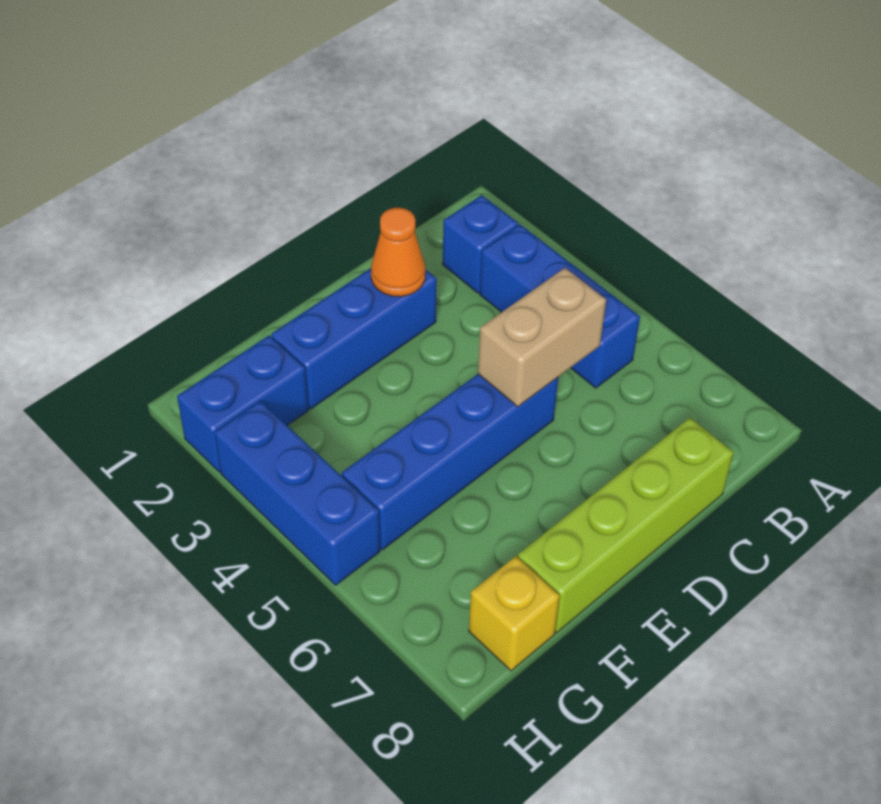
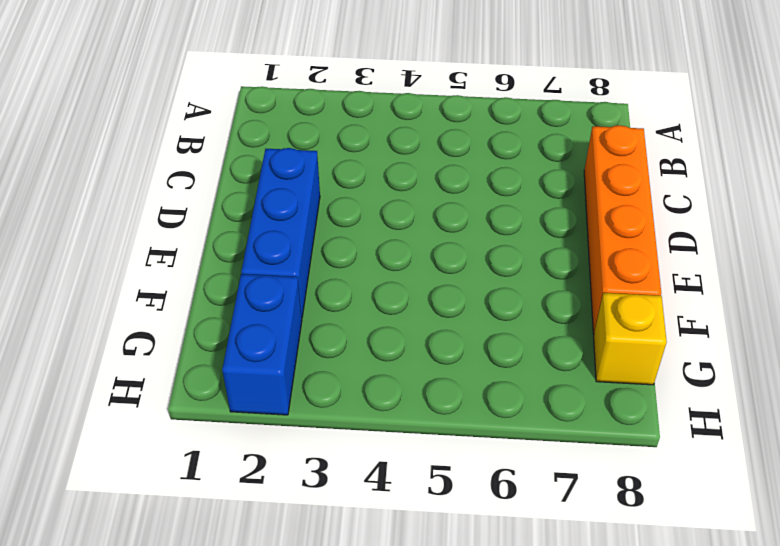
orange brick C8:F8 level 1 -> lime brick C8:F8 level 1
none -> blue brick B2 level 1
none -> blue brick B3:B5 level 1

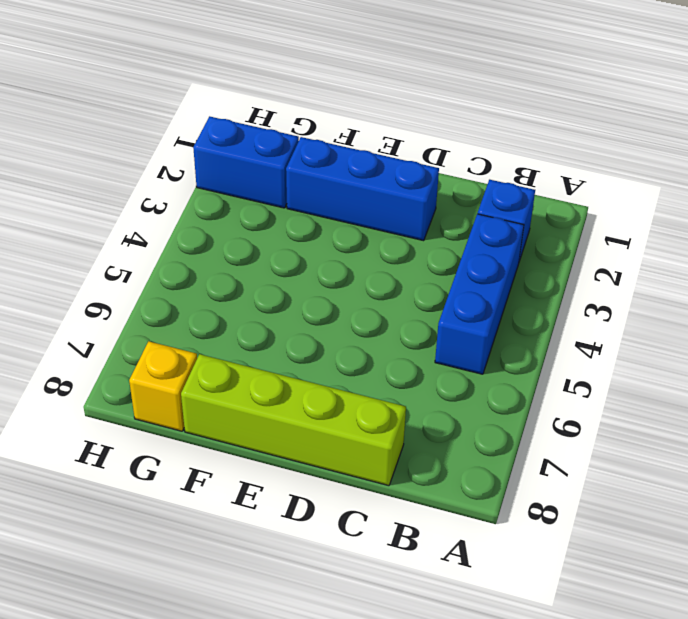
none -> blue brick D5:G5 level 1
none -> blue brick H3:H5 level 1

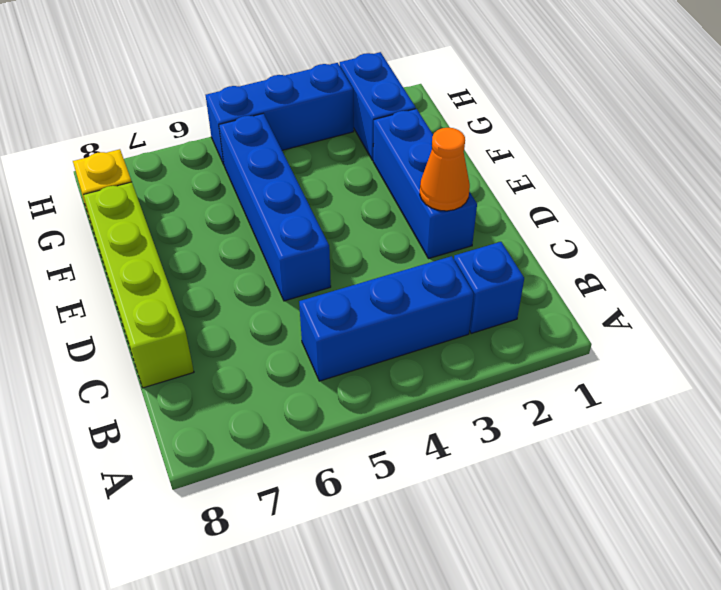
none -> tan brick C5:D5 level 2

